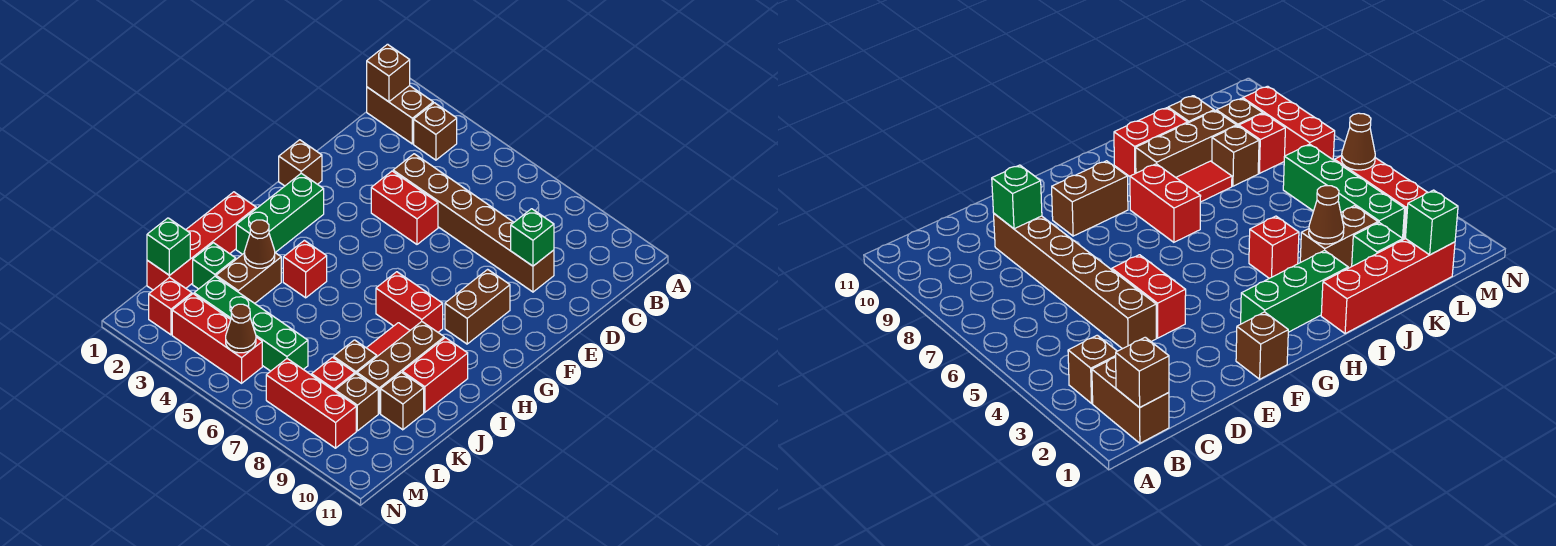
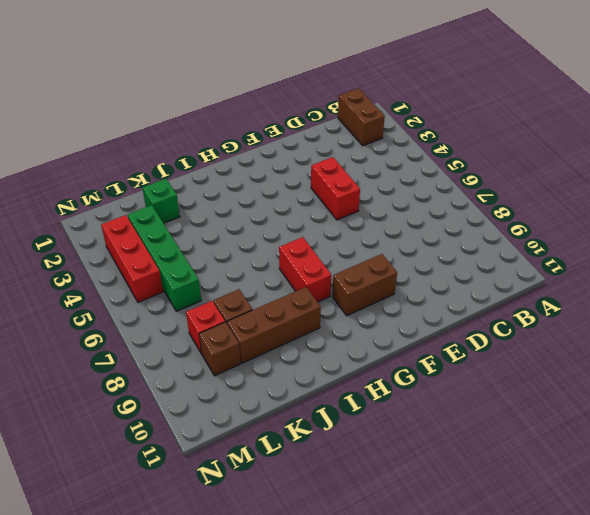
none -> brown brick B3 level 1
none -> brown brick D4:D9 level 1
none -> brown brick F1 level 1

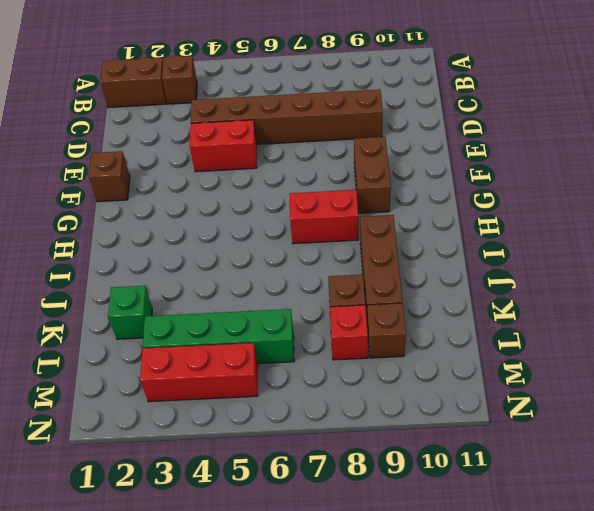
none -> green brick G2:I2 level 1
none -> red brick I1:L1 level 1
none -> red brick I4 level 1

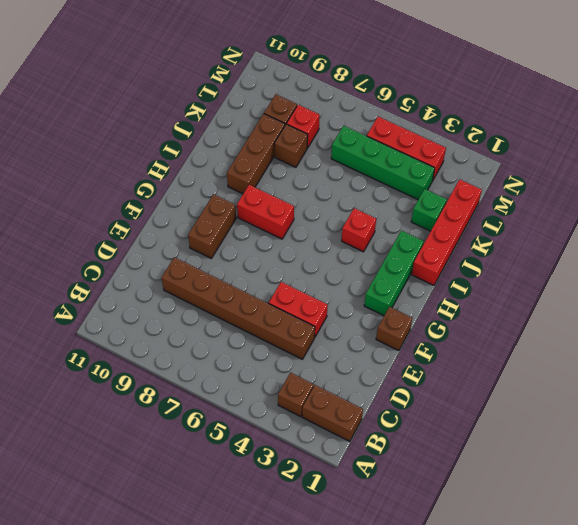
none -> red tile I8:J8 level 1
none -> red brick I10:J10 level 1
none -> brown brick J3:K3 level 1

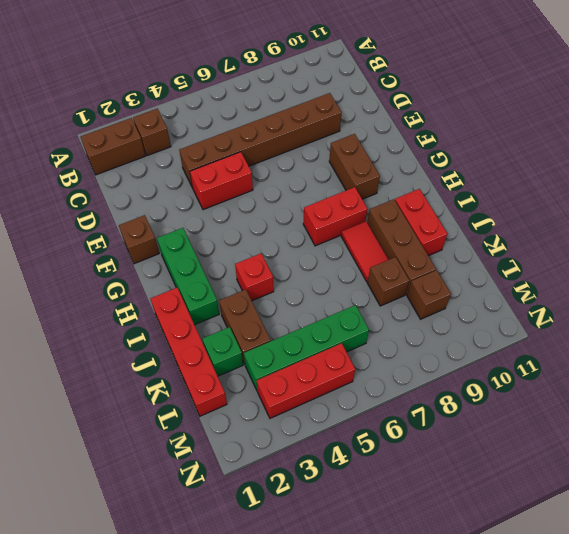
none -> brown brick K10 level 1
none -> red brick L8 level 1
none -> red brick M2 level 1

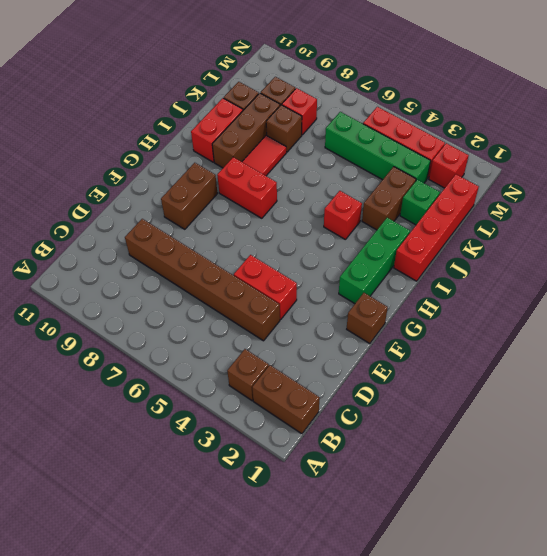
none -> red brick M7:M9 level 1
none -> brown brick B1 level 2
none -> green brick D9 level 2

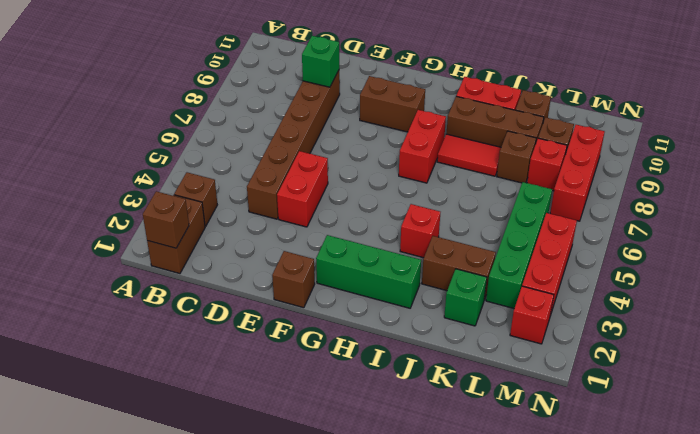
none -> red brick I1:L1 level 1
none -> brown cone J3 level 2
none -> green brick L1 level 2

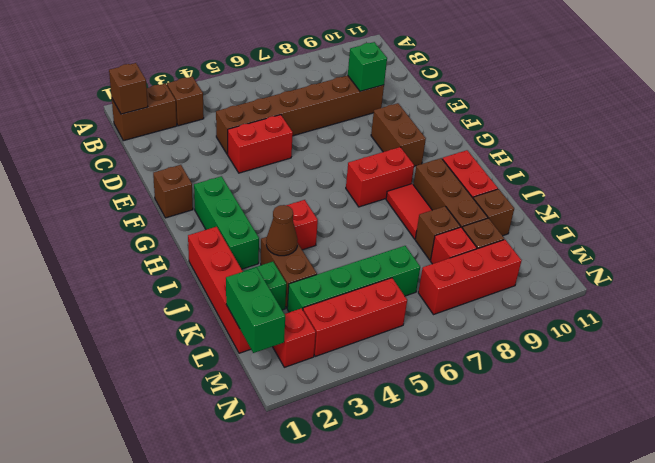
green brick L1:M1 level 2 -> green brick L1 level 2
none -> brown cone M5 level 2

